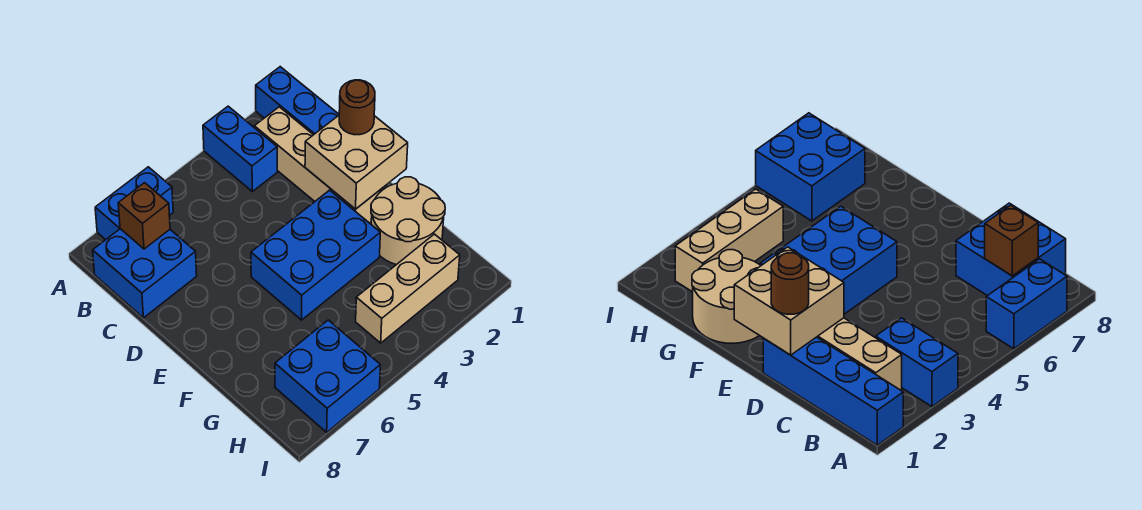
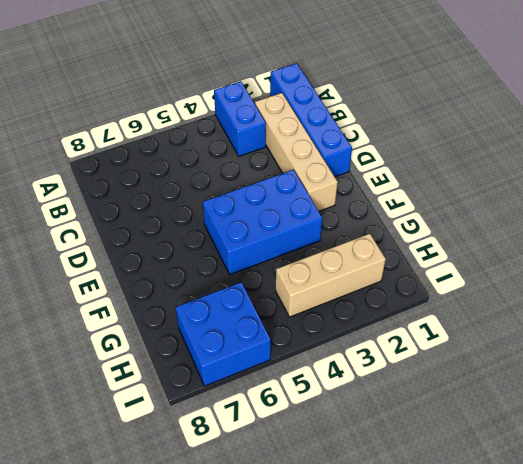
none -> blue brick A6:A7 level 1
none -> blue brick B7:C8 level 1
none -> tan round brick F1:G2 level 1

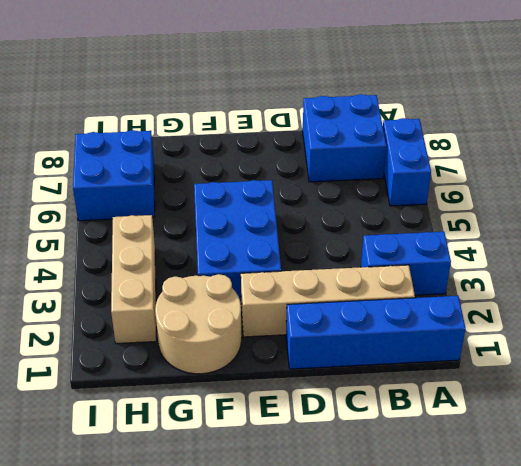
none -> brown brick B7 level 2
none -> tan brick D1:E2 level 2
none -> brown round brick D1 level 3

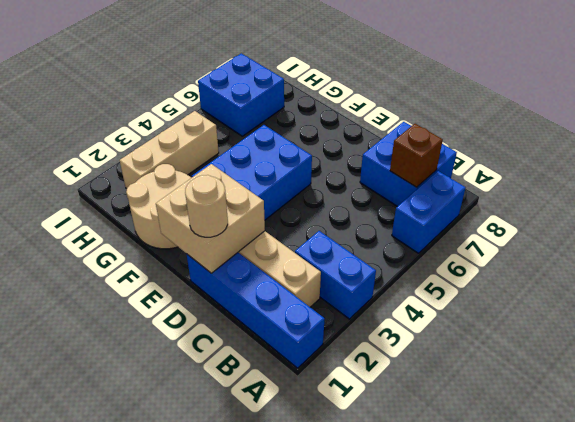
tan round brick D1 level 3 -> brown round brick D1 level 3

